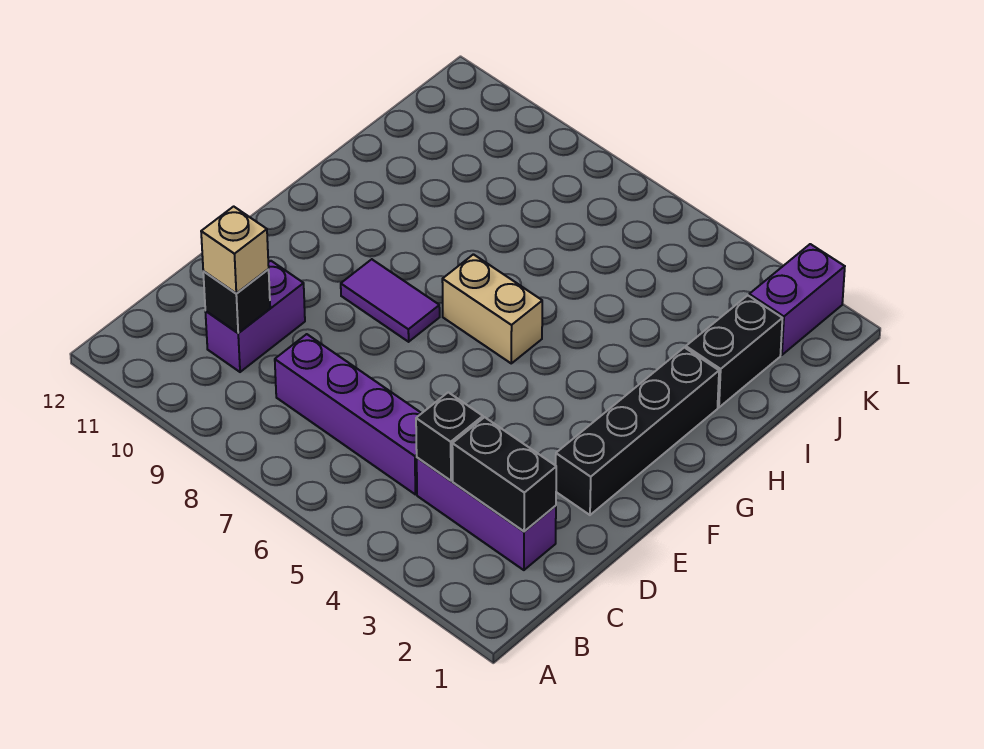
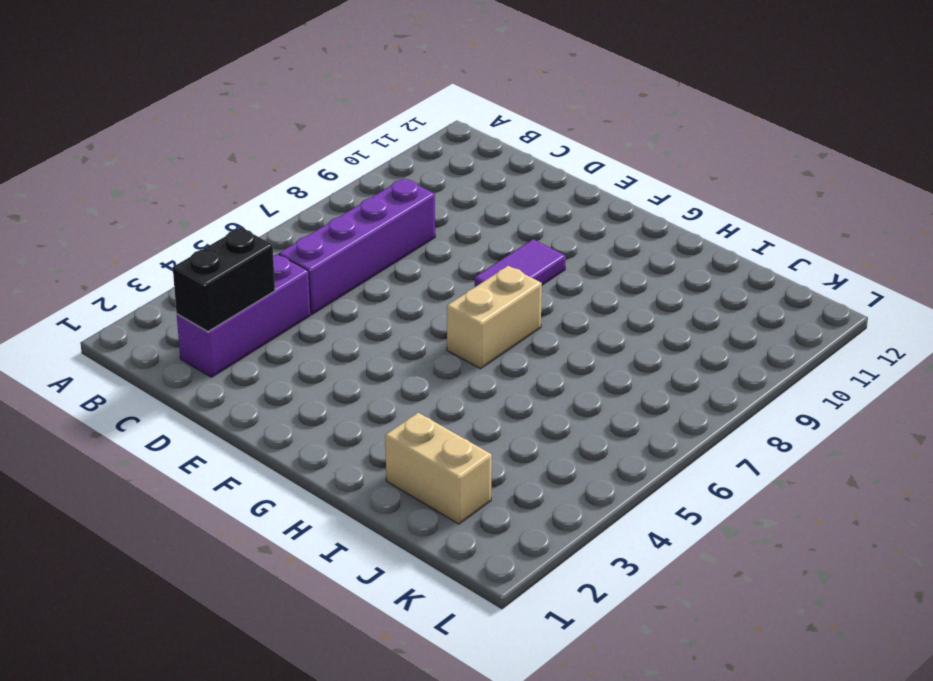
tan brick I2:J2 level 1 -> black brick I2:J2 level 1
none -> purple brick C10:D10 level 1
none -> black brick E2:H2 level 1
none -> purple brick K2:L2 level 1

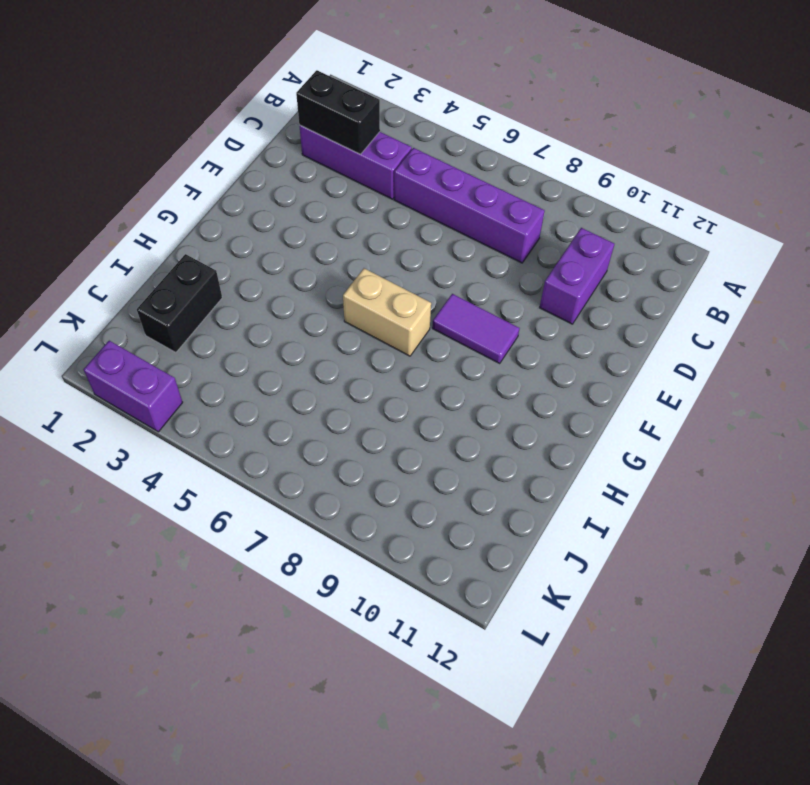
purple brick L2:L3 level 1 -> purple brick K2:L2 level 1
none -> black brick E2:H2 level 1
none -> black brick C4 level 2
none -> black brick C10 level 2

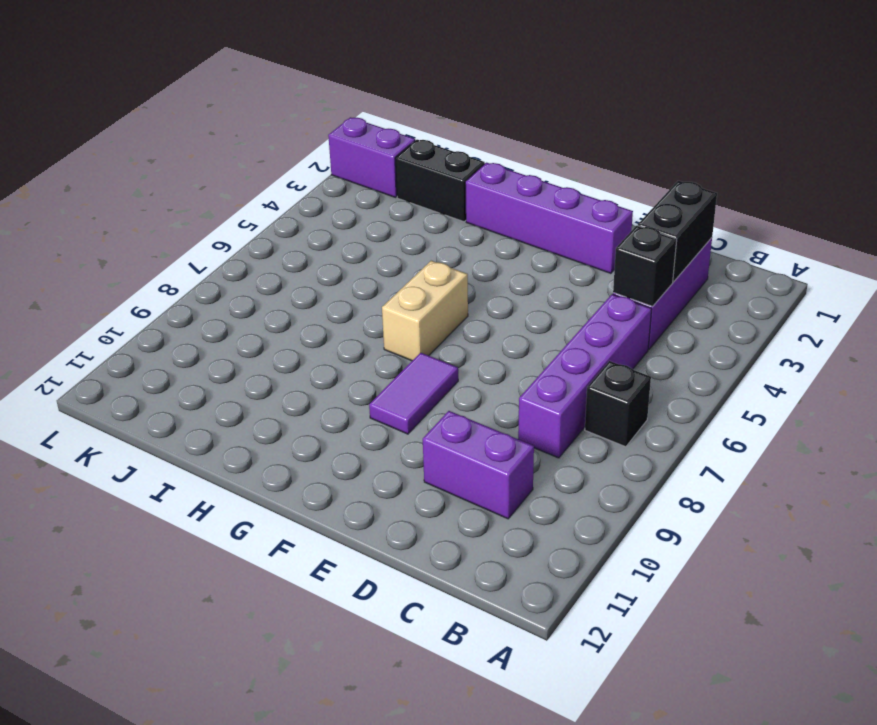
black brick B7 level 1 -> black brick C10 level 2
purple brick E2:H2 level 1 -> black brick E2:H2 level 1
none -> tan brick C10 level 3

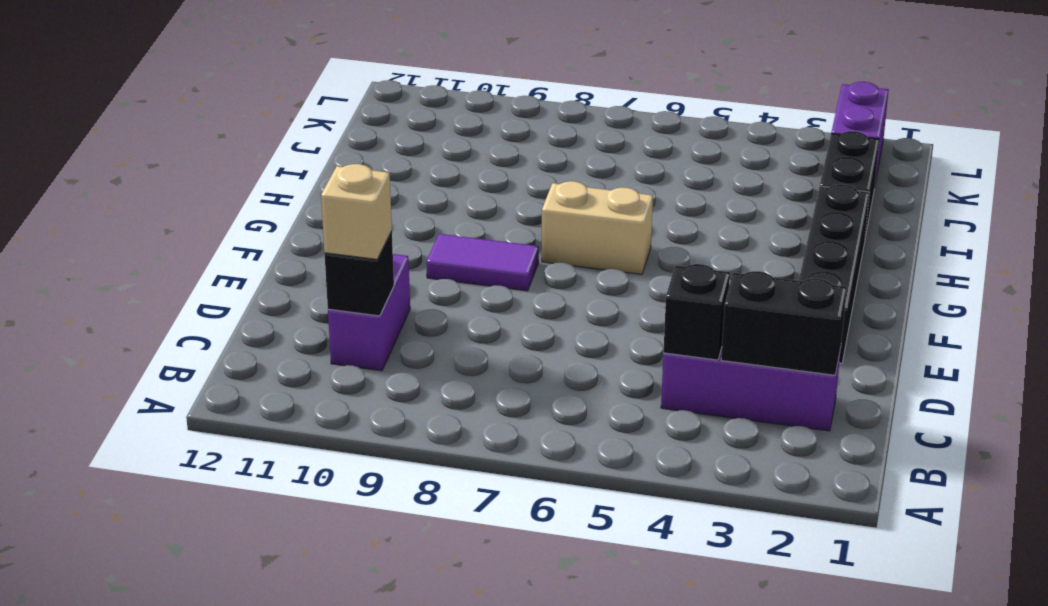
none -> purple brick C5:C8 level 1

